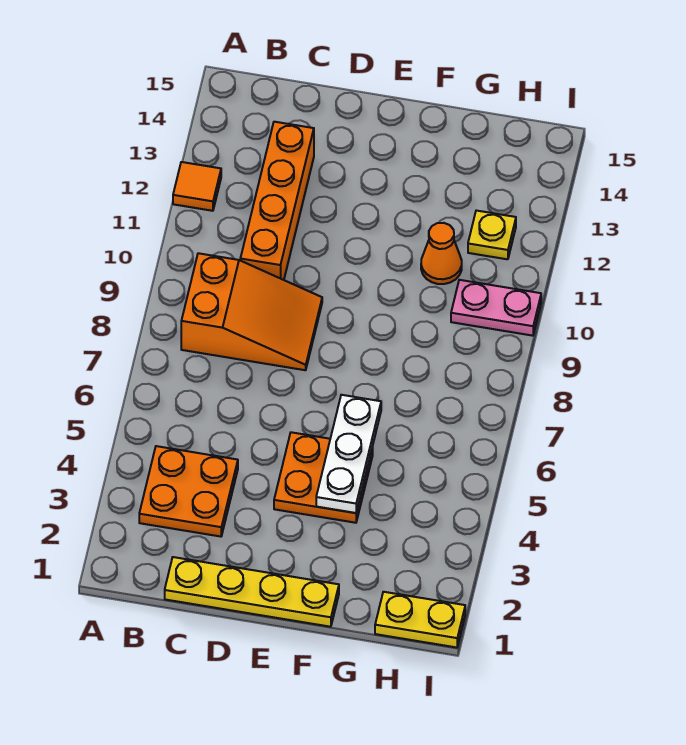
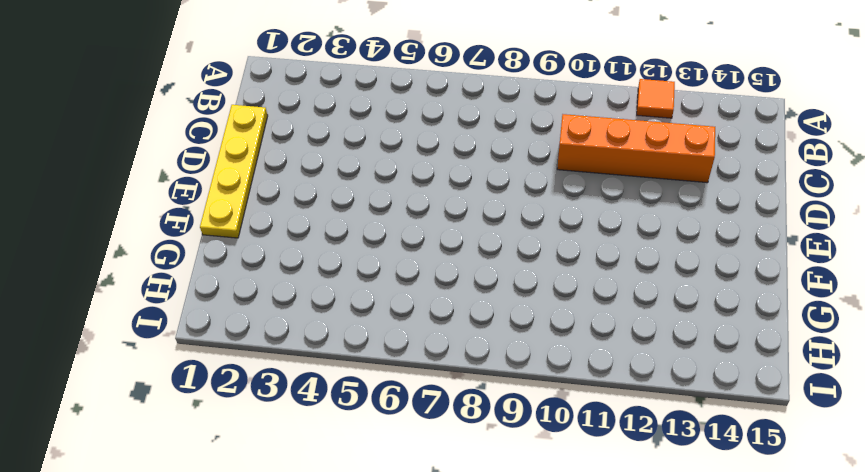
none -> orange plate B3:C4 level 1
none -> orange slope B8:D9 level 1 top B

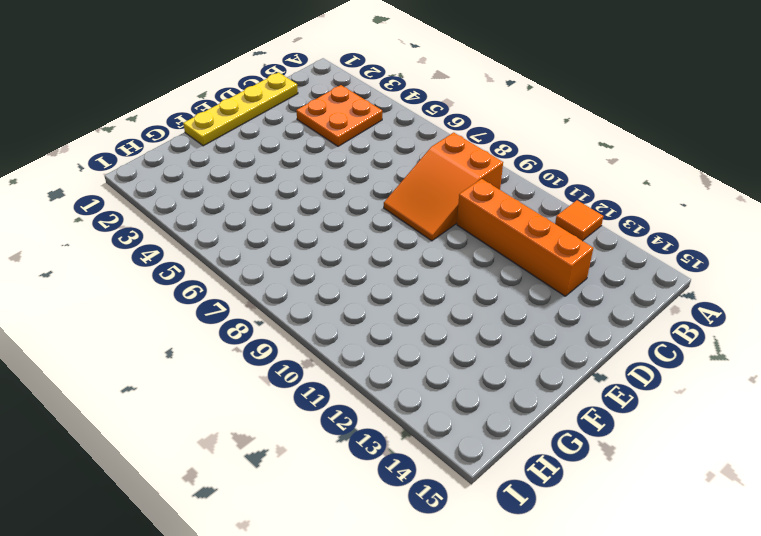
none -> orange plate E4:F5 level 1
none -> orange cone G11 level 1

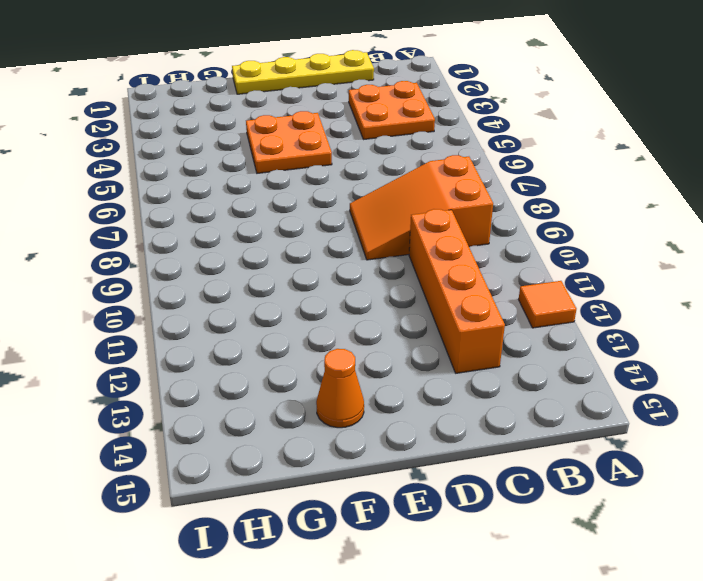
orange cone F14 level 1 -> orange cone G11 level 1
none -> yellow plate H1:I1 level 1
none -> pink plate H10:I10 level 1

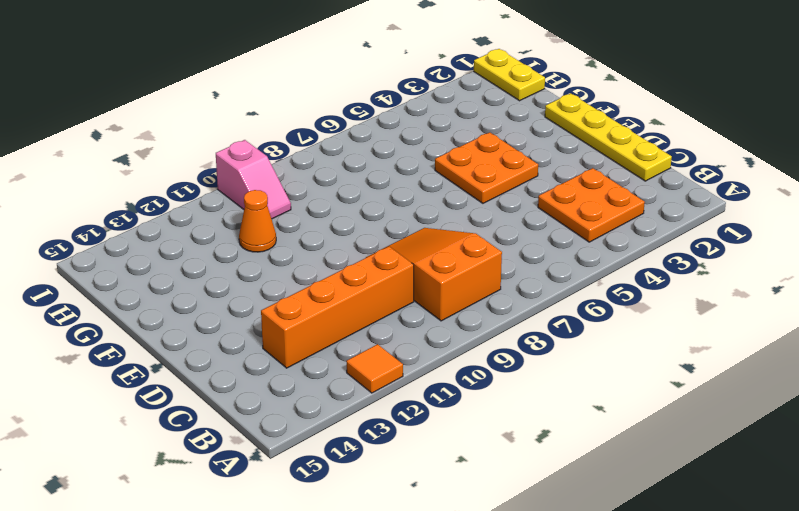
pink slope H10:I10 level 1 top I -> pink plate H10:I10 level 1
none -> yellow plate H12 level 1
none -> white plate F4:F6 level 2

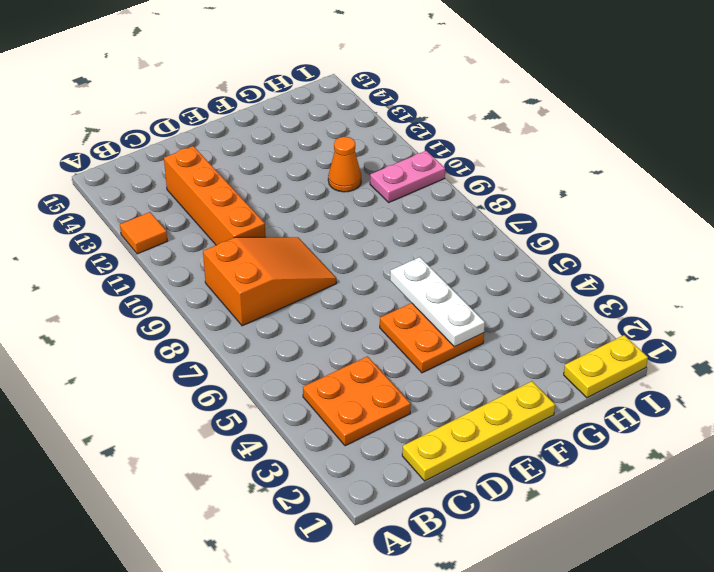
none -> yellow plate H12 level 1

